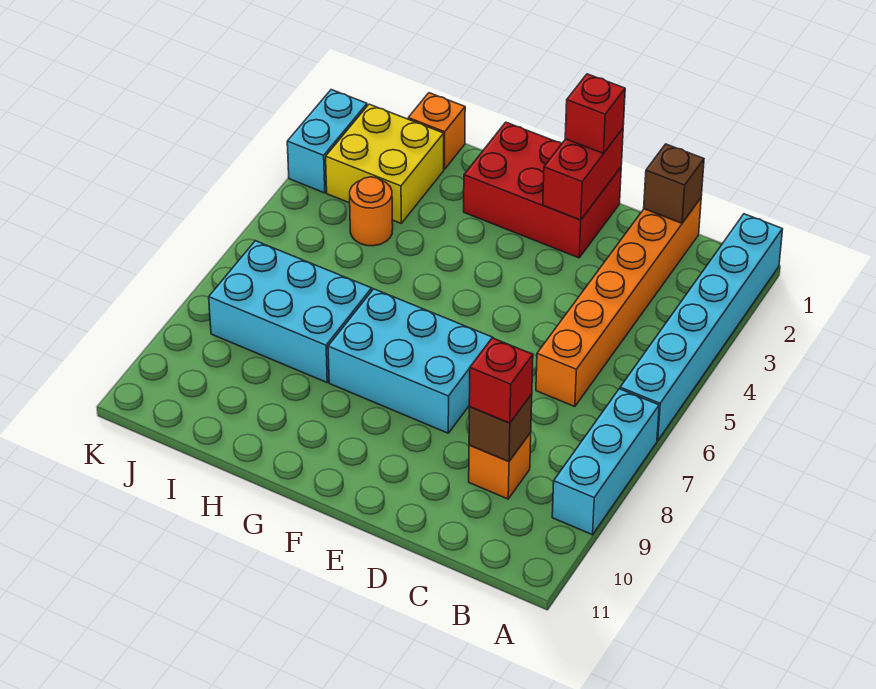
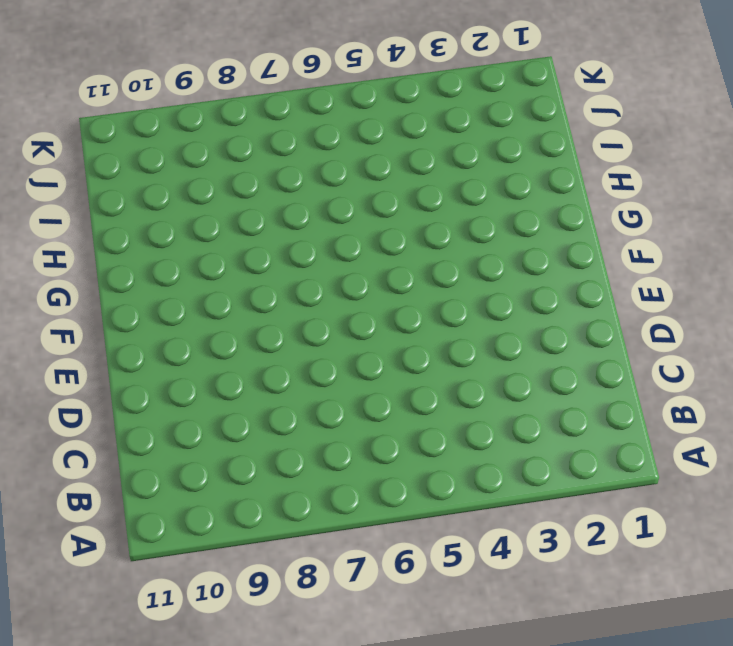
none -> cyan brick A1:A6 level 1
none -> cyan brick A7:A9 level 1
none -> orange brick C1:C6 level 1

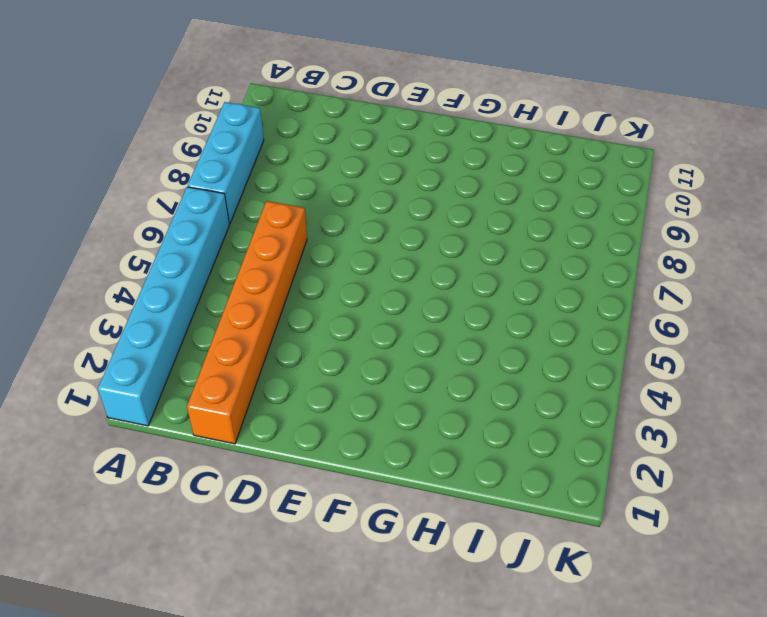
none -> orange brick C9 level 1
none -> red brick E1:G2 level 1
none -> cyan brick E7:G8 level 1

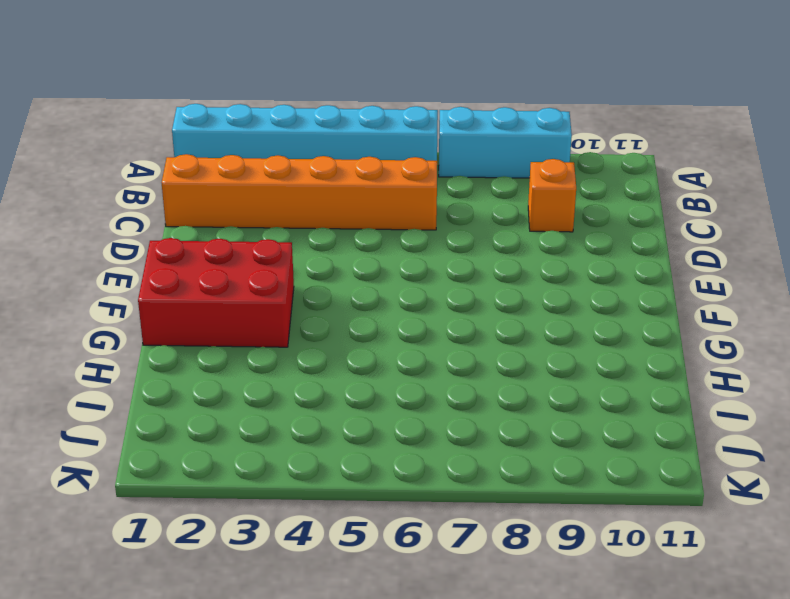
red brick F1:G3 level 1 -> red brick E1:G2 level 1
none -> cyan brick E7:G8 level 1
none -> cyan brick H7:J8 level 1
none -> orange brick I1 level 1

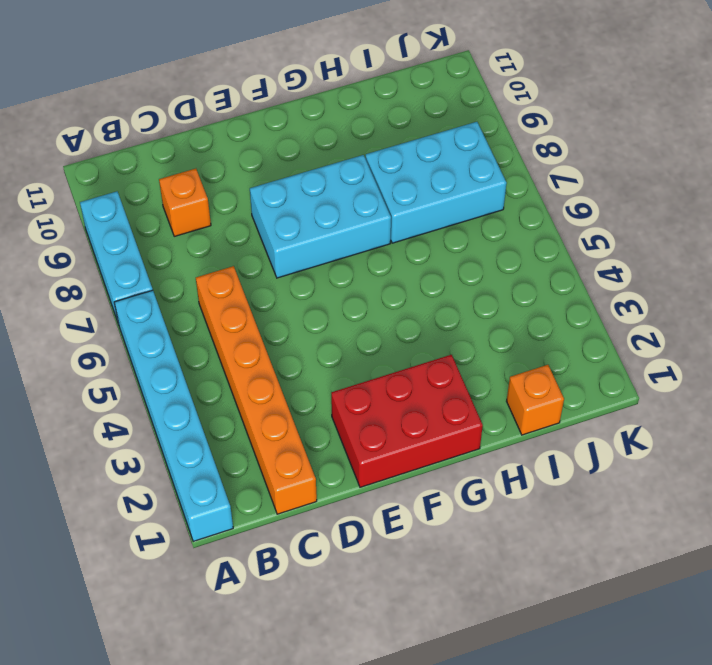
none -> yellow brick I2:J3 level 1
none -> orange round brick I4 level 1
none -> cyan brick K2:K3 level 1

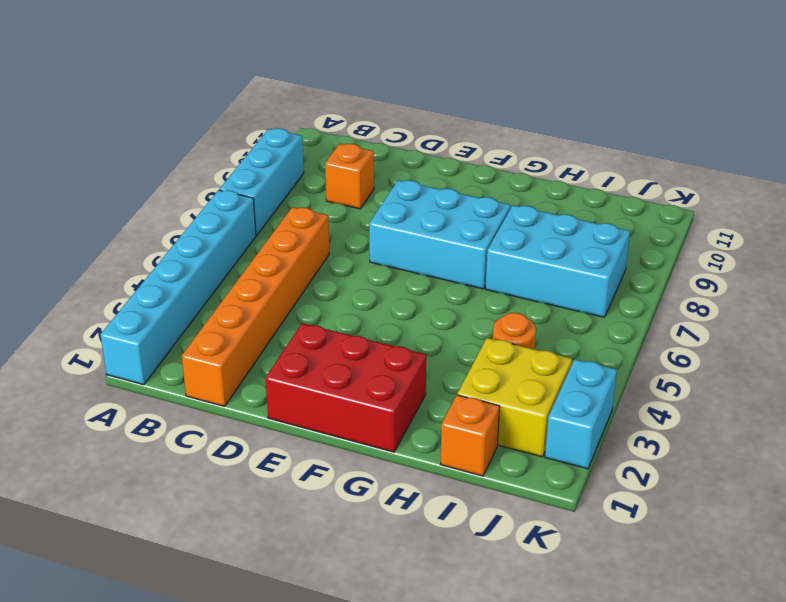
none -> brown brick C1 level 2
none -> brown brick C9 level 2
none -> red brick E1:E2 level 2

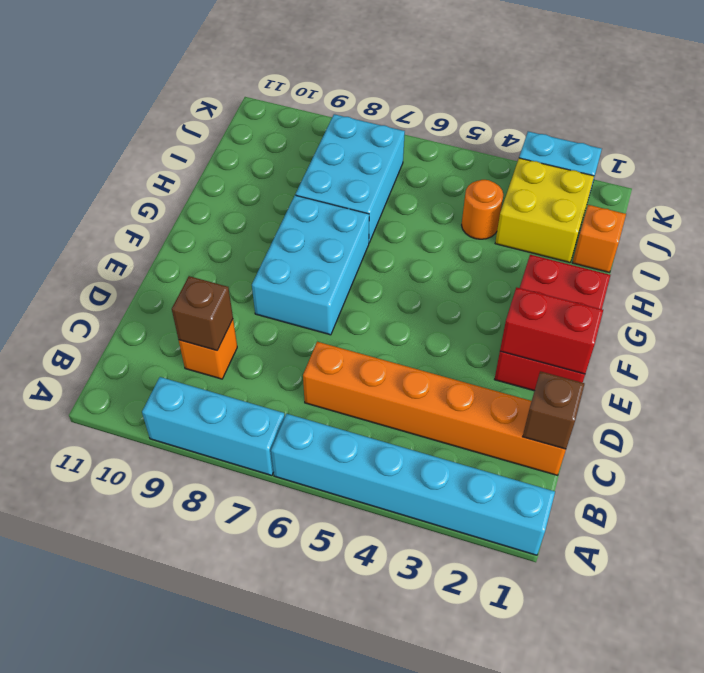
none -> red brick C9 level 3
none -> red brick E1 level 3

